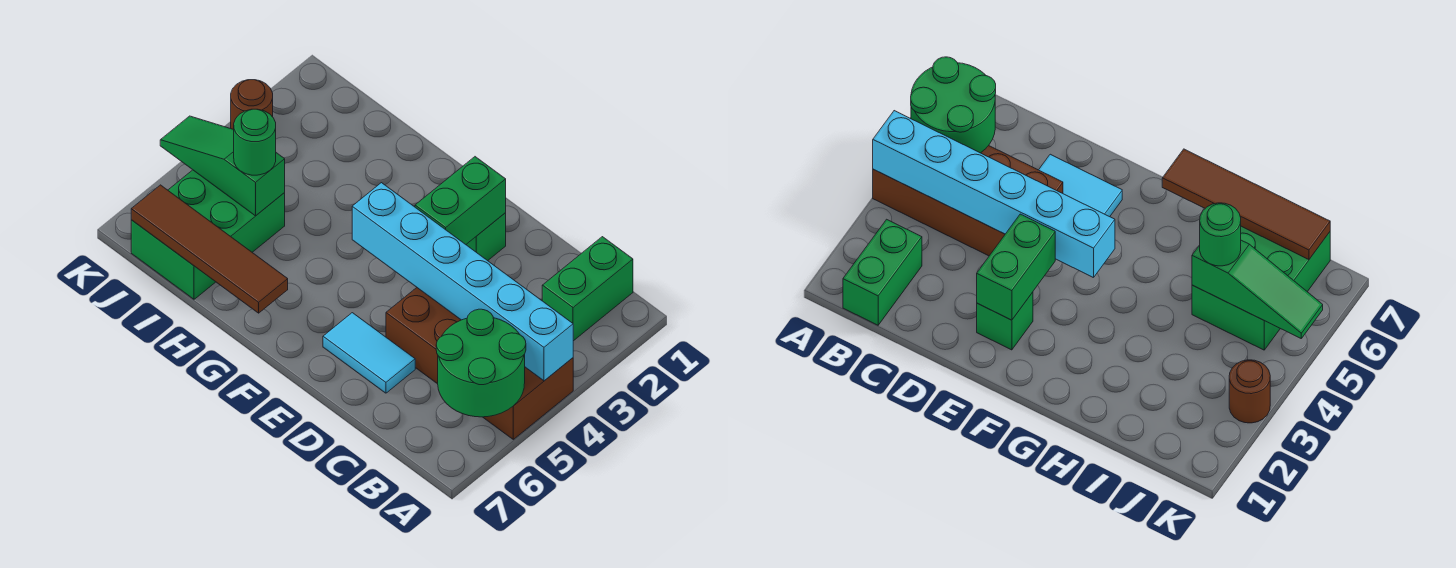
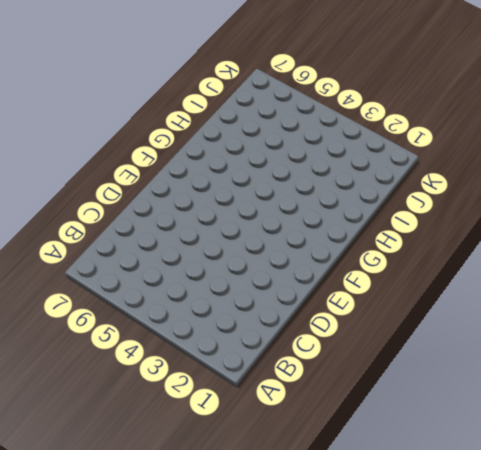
none -> brown brick A4:D5 level 1
none -> green brick B1:B2 level 1
none -> cyan tile D6:E6 level 1

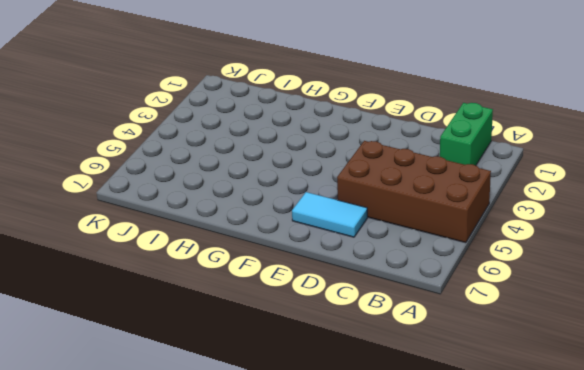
none -> green brick E2 level 1
none -> green brick I5:J7 level 1
none -> brown round brick K3 level 1

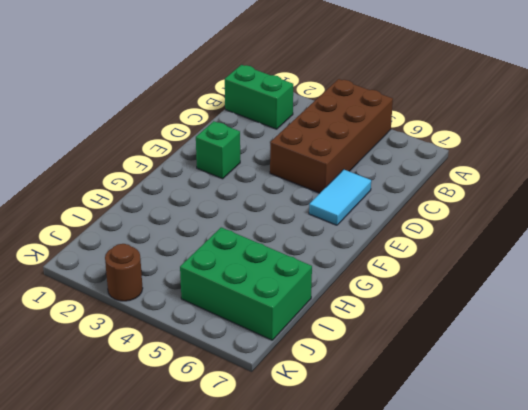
none -> cyan brick A4:F4 level 2
none -> green round brick A5:B6 level 2
none -> green brick E2:E3 level 2

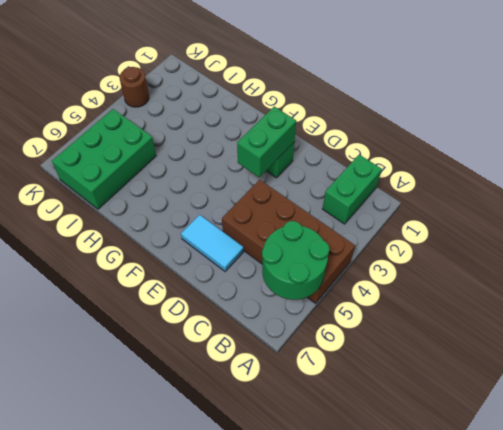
none -> cyan brick A4:F4 level 2
none -> brown tile G7:J7 level 2
none -> green slope I5:K5 level 2 top I

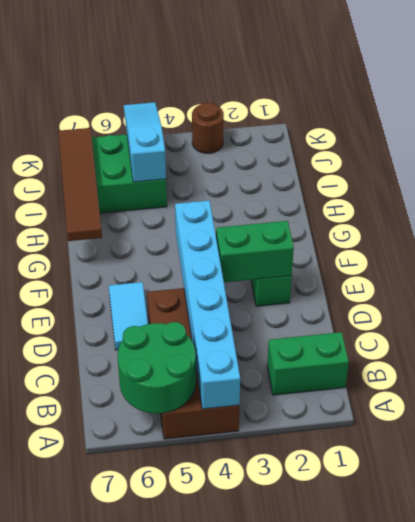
cyan slope I5:K5 level 2 top I -> green slope I5:K5 level 2 top I
none -> green round brick I5 level 3

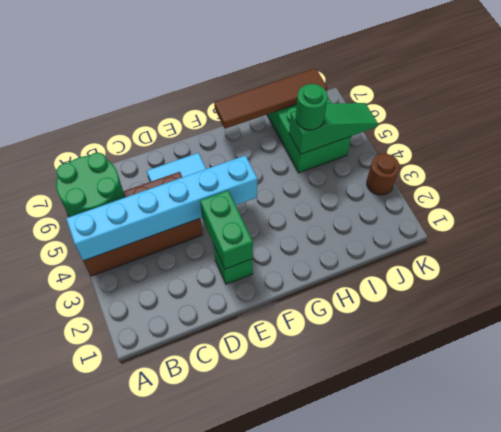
none -> green brick B1:B2 level 1

